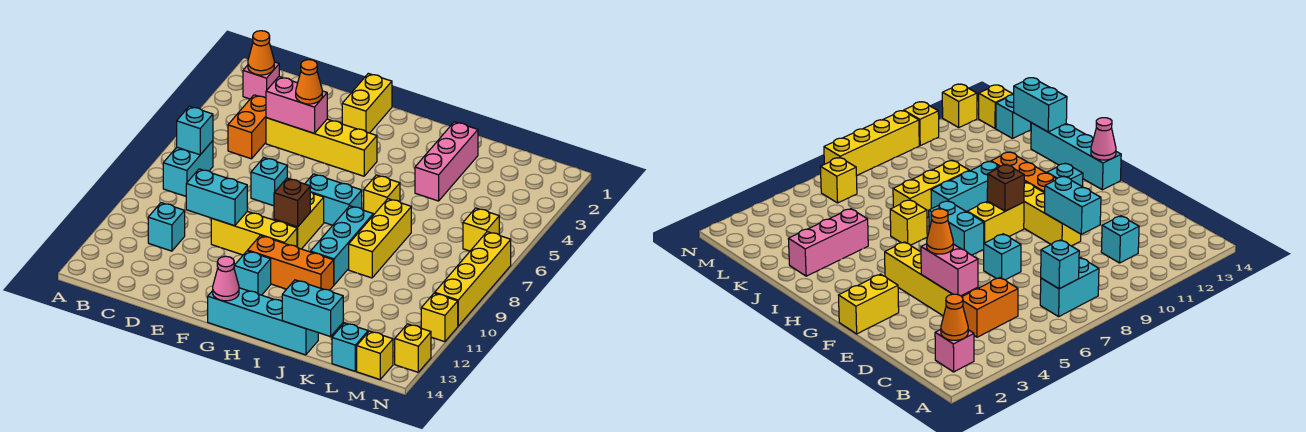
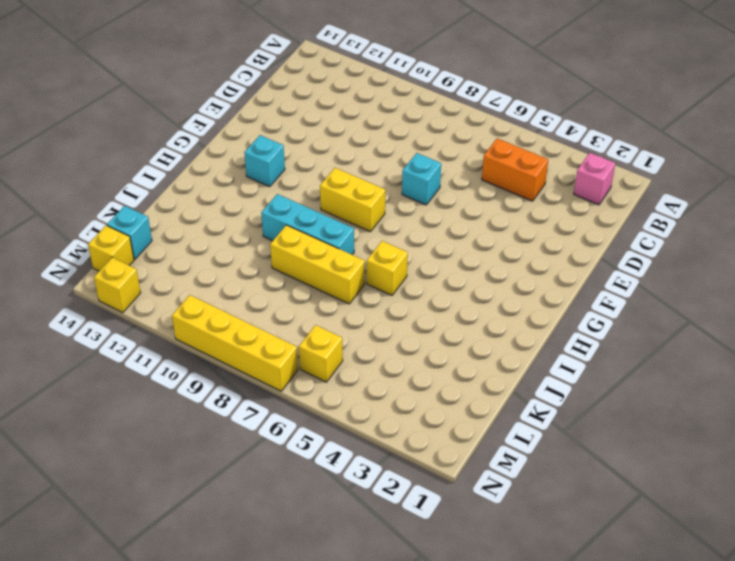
none -> cyan brick B7:B8 level 1
none -> cyan brick C11 level 1
none -> yellow brick D4:G4 level 1
none -> yellow brick E10:G10 level 1

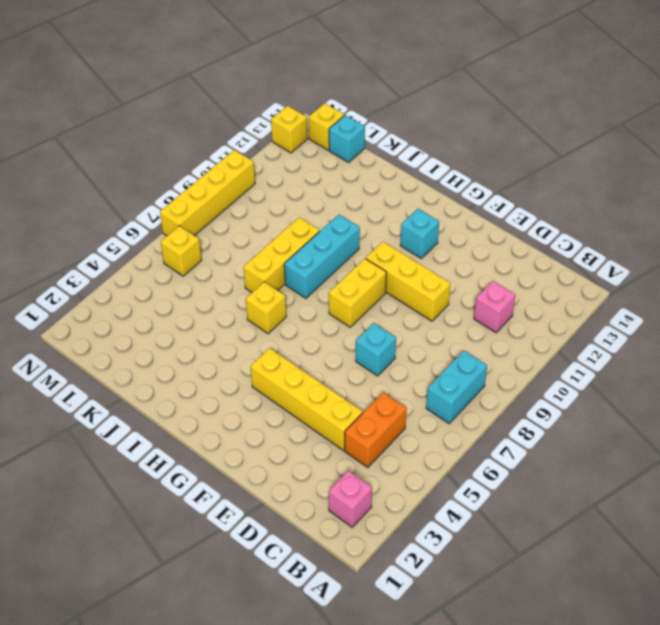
pink brick C11 level 1 -> cyan brick C11 level 1
none -> yellow brick F1:F2 level 1
none -> cyan brick G7:H7 level 1
none -> orange brick G11:I11 level 1
none -> cyan brick G14:J14 level 1

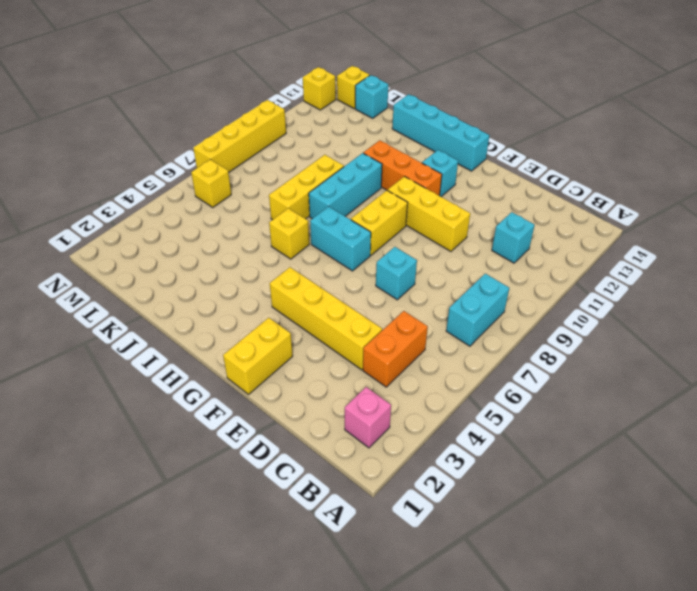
none -> pink brick J2:J4 level 1
none -> yellow brick N11 level 1
none -> orange cone B2 level 2
none -> cyan brick B7 level 2

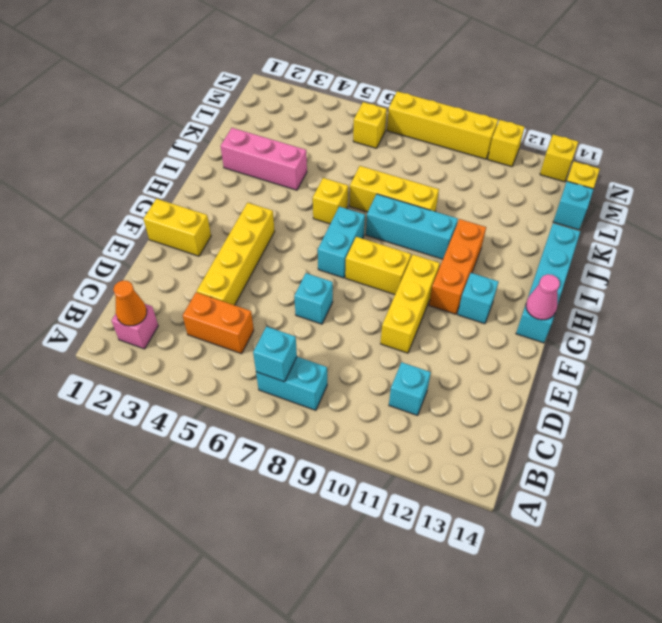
none -> pink brick D4:E4 level 2
none -> cyan brick D10:E10 level 2
none -> brown brick G9 level 2
none -> cyan brick J14:K14 level 2

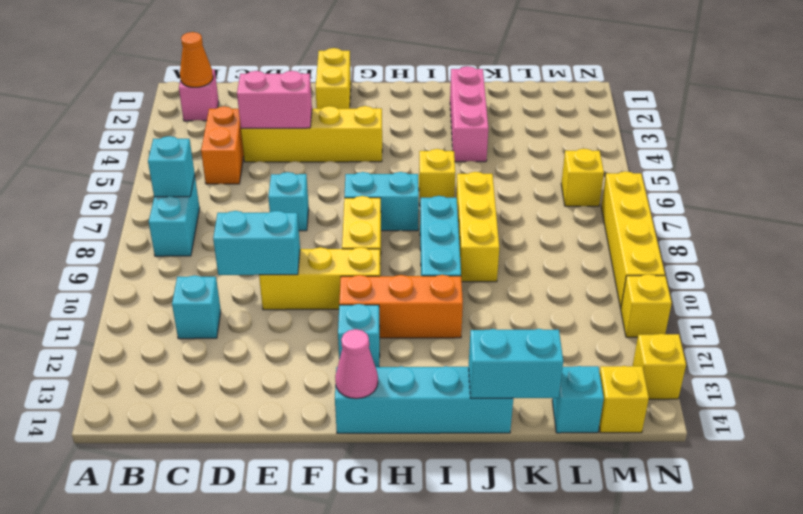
none -> brown brick G9 level 2
none -> orange cone E4 level 3

